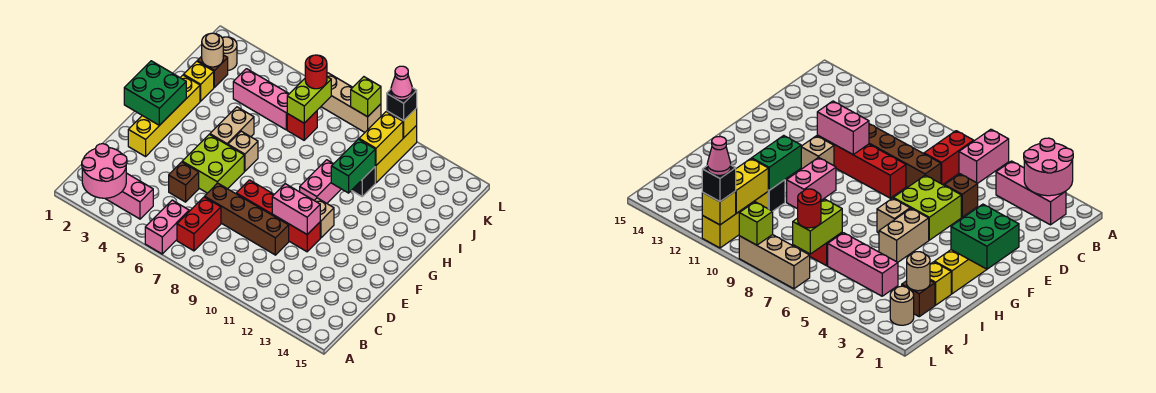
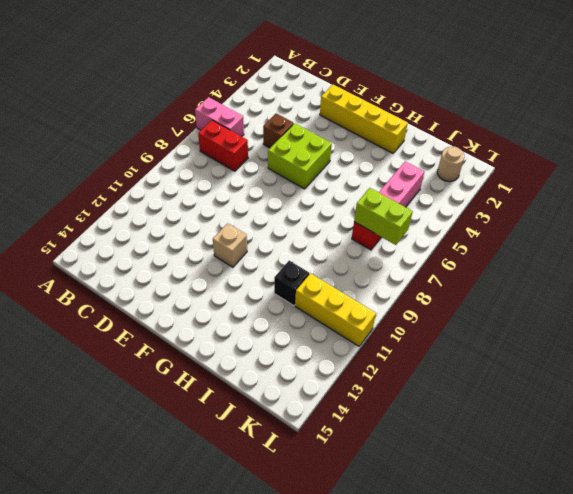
none -> pink brick B2:B4 level 1
none -> brown brick D7:D10 level 1
none -> red brick E8:E11 level 1
none -> tan brick G5:H5 level 1

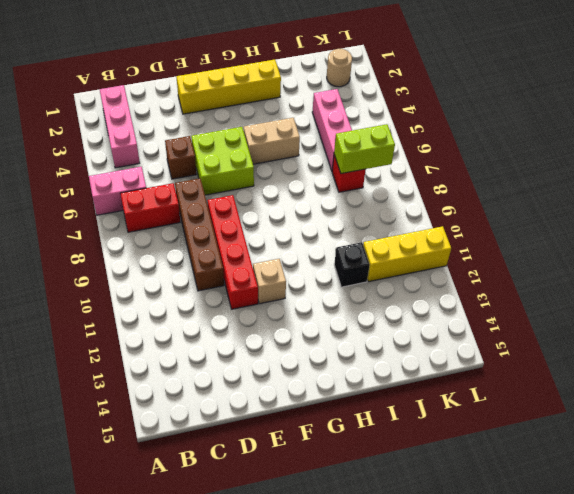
none -> tan brick G6 level 1
none -> pink brick G10:H10 level 1
none -> yellow brick I2 level 1
none -> brown brick J2 level 1

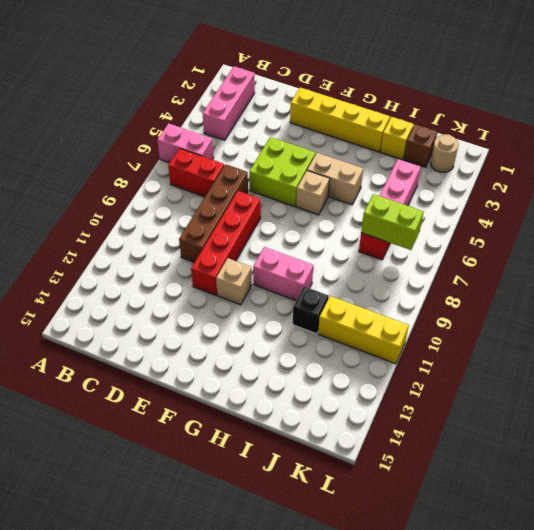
none -> brown brick D5 level 1
none -> tan brick L7:L9 level 1
none -> pink round brick A2:B3 level 2
none -> pink brick E10:E11 level 2

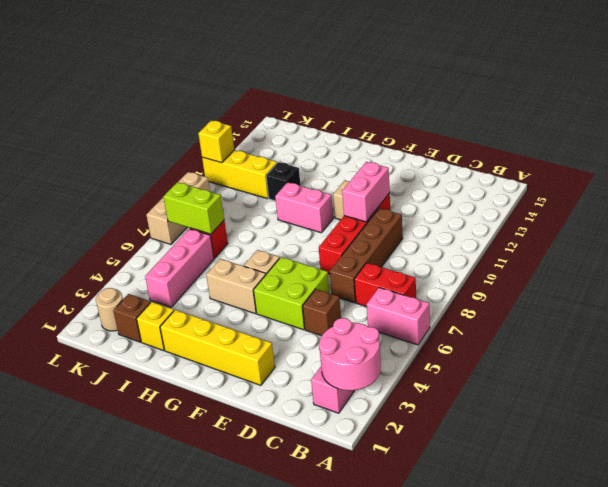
none -> green brick F1:G2 level 2
none -> green brick H11:I11 level 2
none -> tan round brick J2 level 2
none -> yellow brick J11:K11 level 2

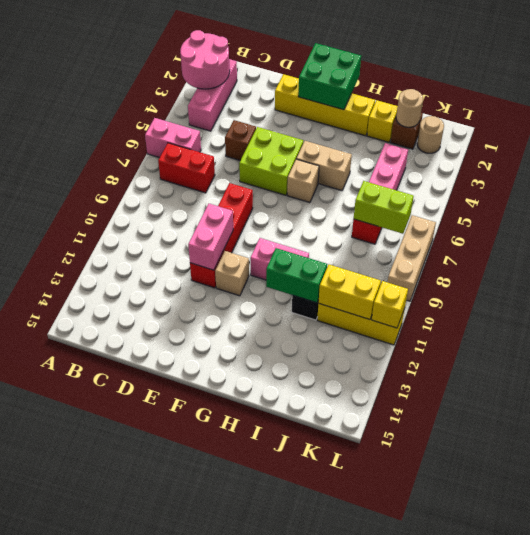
none -> brown brick D7:D10 level 1
none -> lime brick L9 level 2
none -> red round brick K7 level 3
none -> black brick L11 level 3

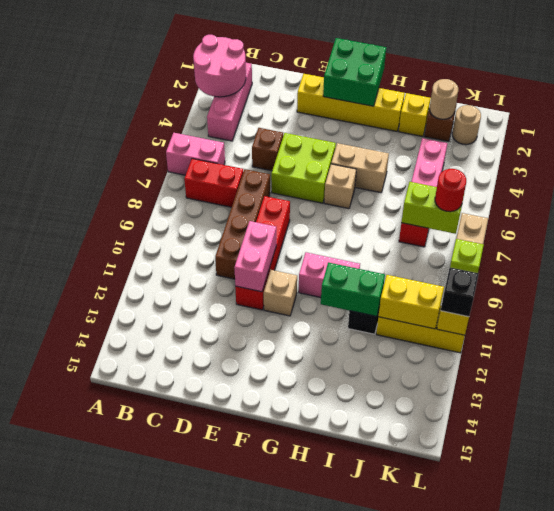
none -> pink cone L11 level 4

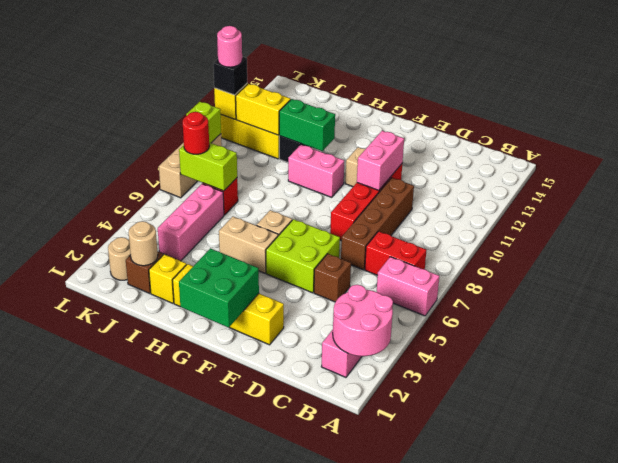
pink round brick L11 level 4 -> pink cone L11 level 4

